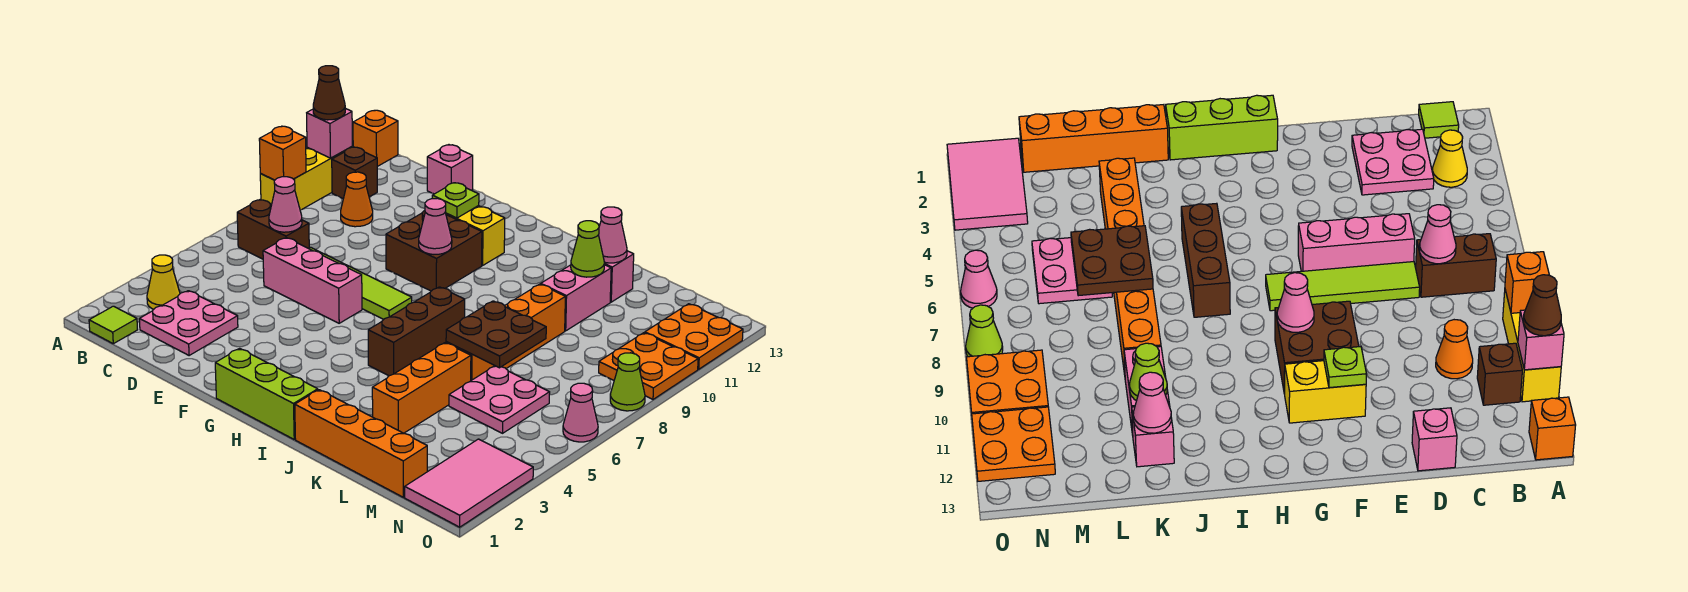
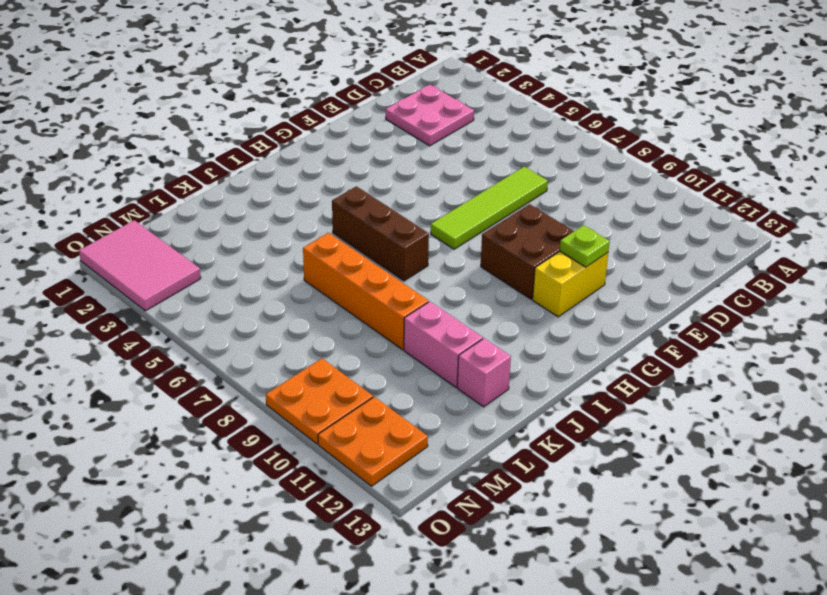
none -> yellow brick A9:A11 level 1
none -> orange brick A13 level 1
none -> lime tile B1 level 1
none -> yellow cone B3 level 1

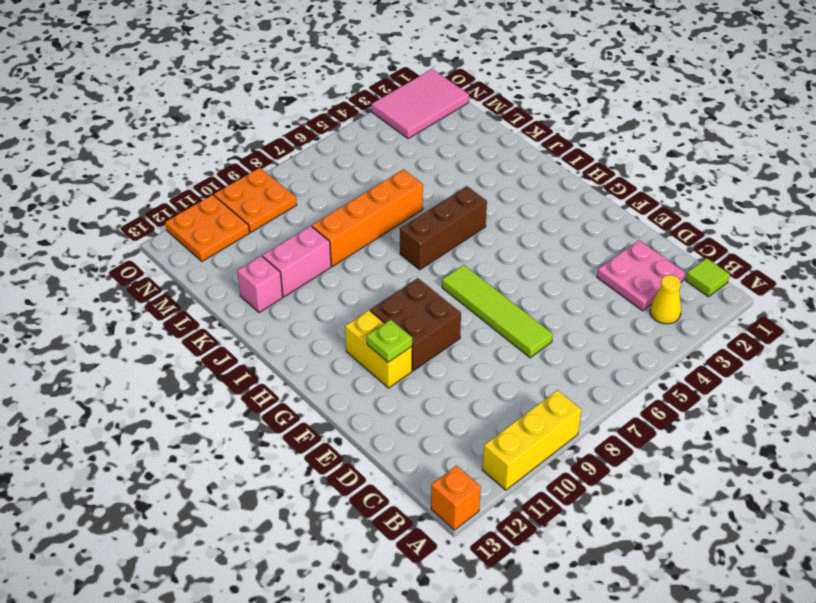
none -> brown brick B7:C7 level 1
none -> brown brick B11 level 1
none -> orange cone C10 level 1
none -> pink brick D6:F6 level 1

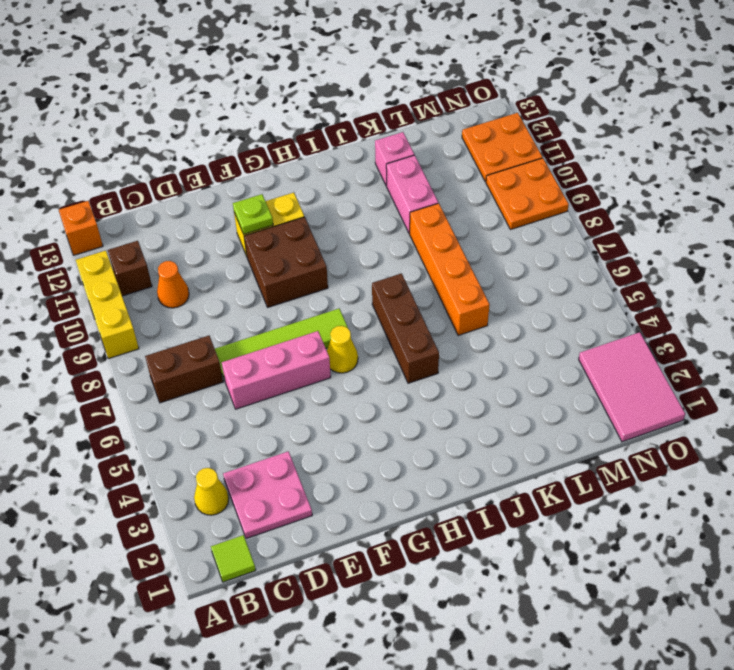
yellow cone G6 level 1 -> none
none -> pink brick D13 level 1
none -> lime brick G1:I1 level 1
none -> orange brick J1:M1 level 1
none -> orange brick K3:K5 level 1

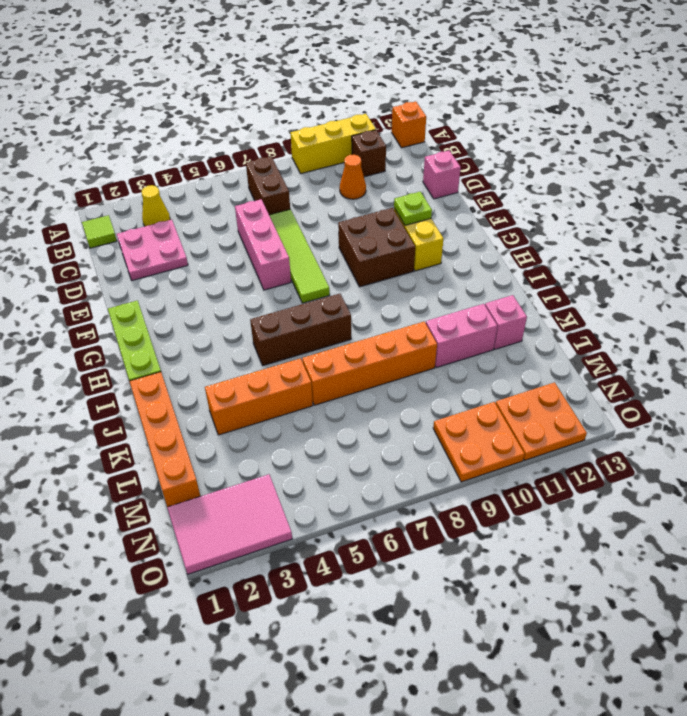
none -> pink plate L5:M6 level 1
none -> pink cone O6 level 1
none -> lime cone O8 level 1
none -> orange brick A9 level 2

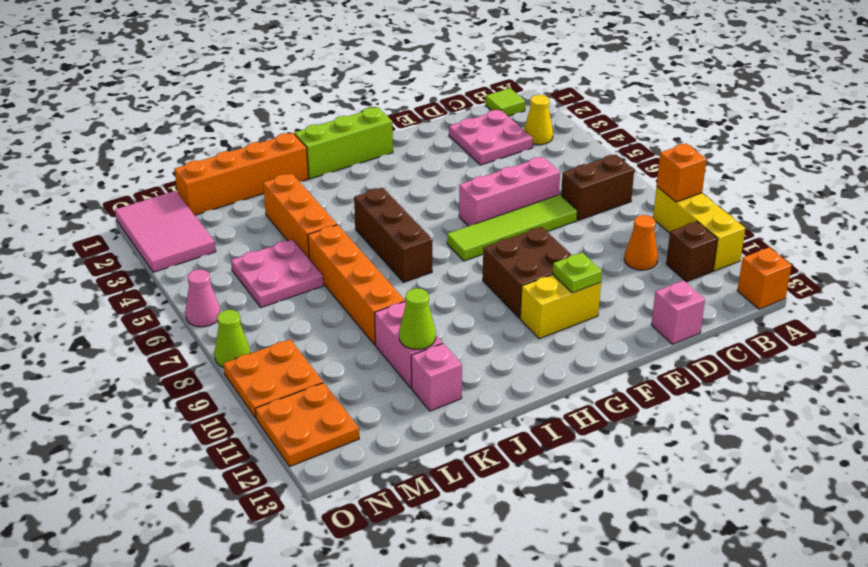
none -> pink brick A11 level 2
none -> pink cone C7 level 2
none -> pink cone G9 level 2
none -> brown plate K6:L7 level 2

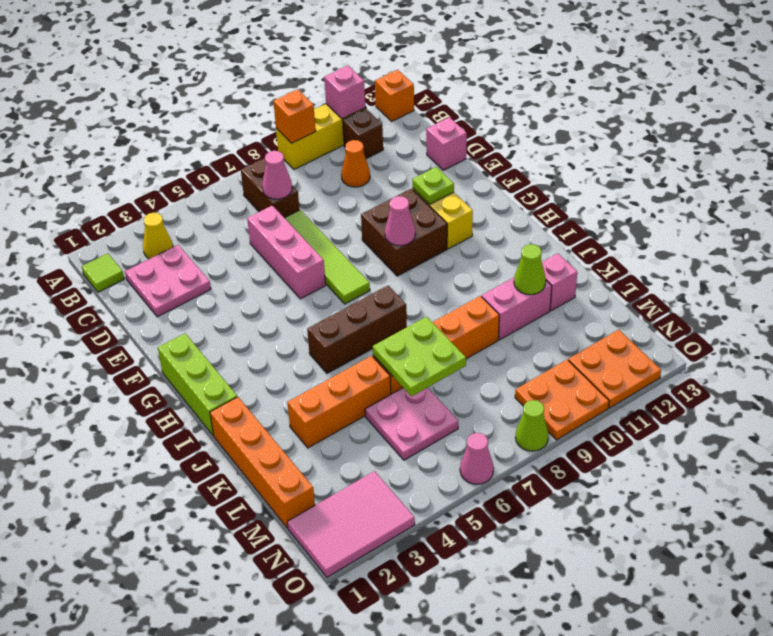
lime plate K6:L7 level 2 -> brown plate K6:L7 level 2
none -> pink cone K12 level 2
none -> brown cone A11 level 3

